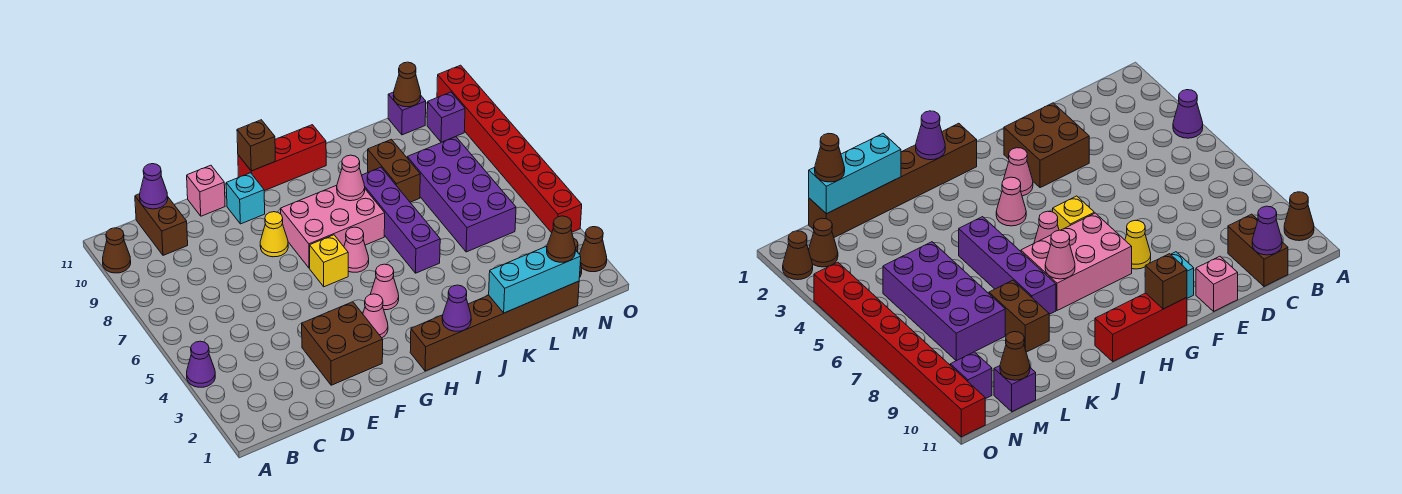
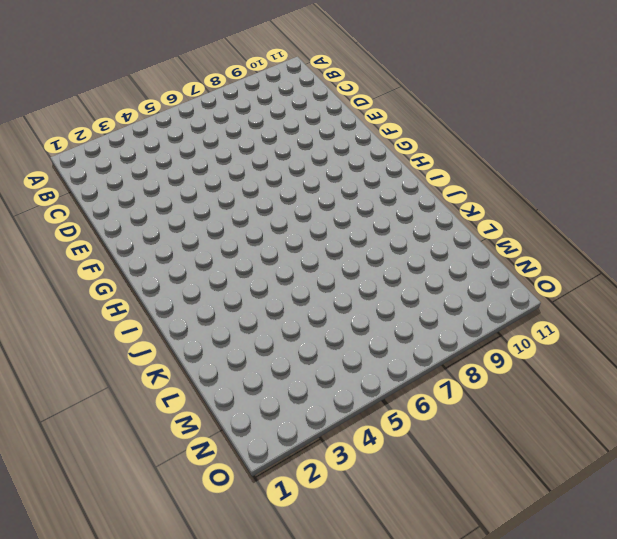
none -> purple cone A4 level 1
none -> brown cone A10 level 1
none -> brown brick C10:C11 level 1

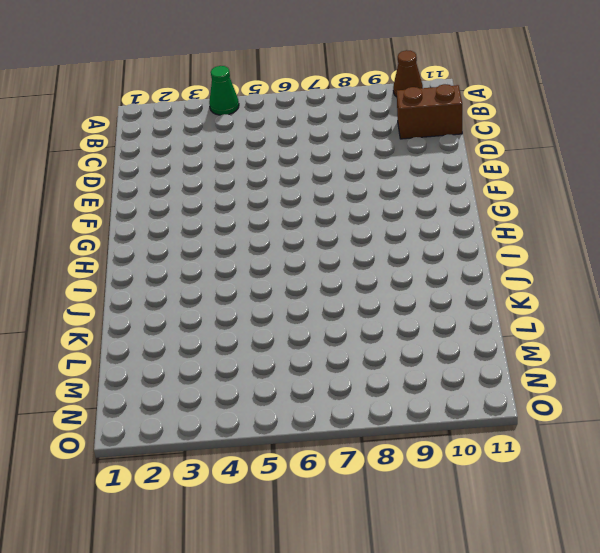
green cone A4 level 1 -> purple cone A4 level 1
none -> brown brick E2:F3 level 1
none -> pink brick E11 level 1
none -> yellow cone F8 level 1

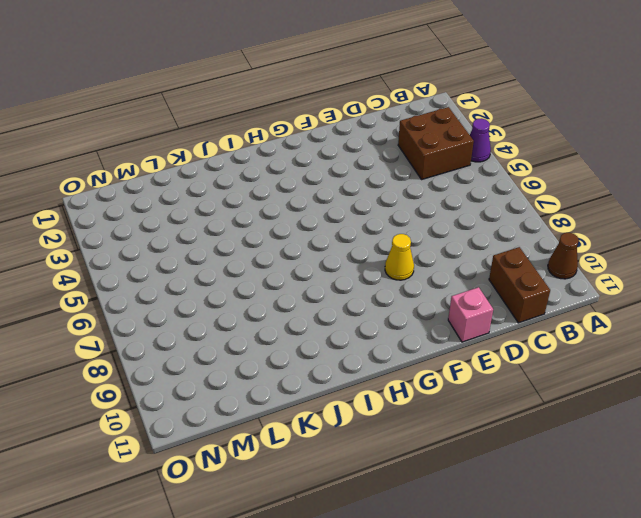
brown brick B3:C4 level 1 -> brown brick E2:F3 level 1
none -> cyan brick F10 level 1
none -> pink cone G3 level 1
none -> yellow brick G6 level 1

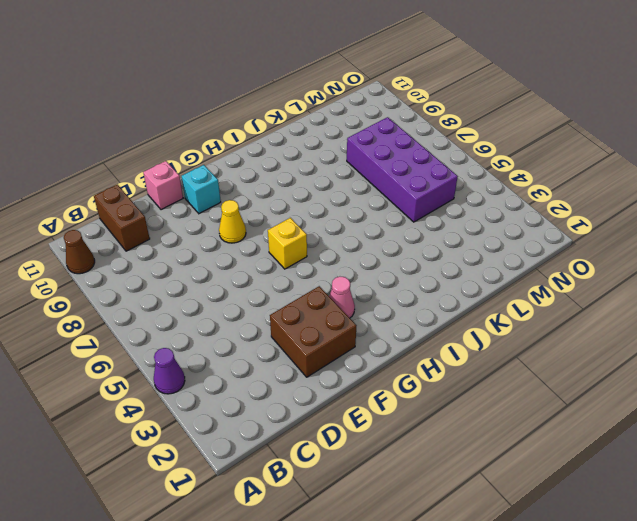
none -> pink brick G7:I8 level 1
none -> red brick G11:I11 level 1
none -> brown brick H1:M1 level 1

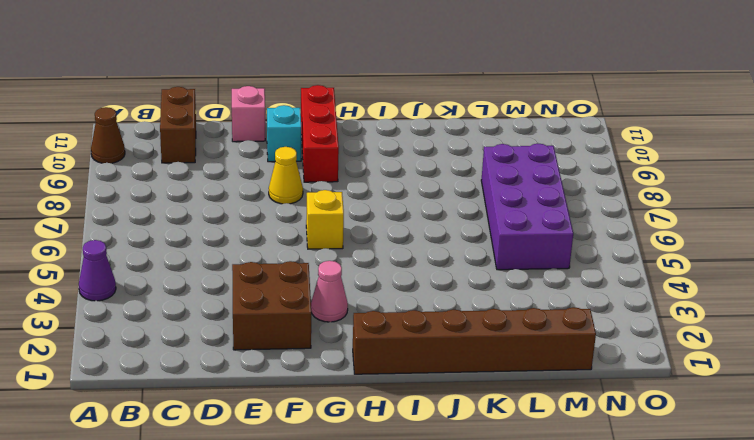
red brick G9:G11 level 1 -> red brick G11:I11 level 1
none -> pink brick G7:I8 level 1
none -> pink cone H4 level 1
none -> pink cone H6 level 1

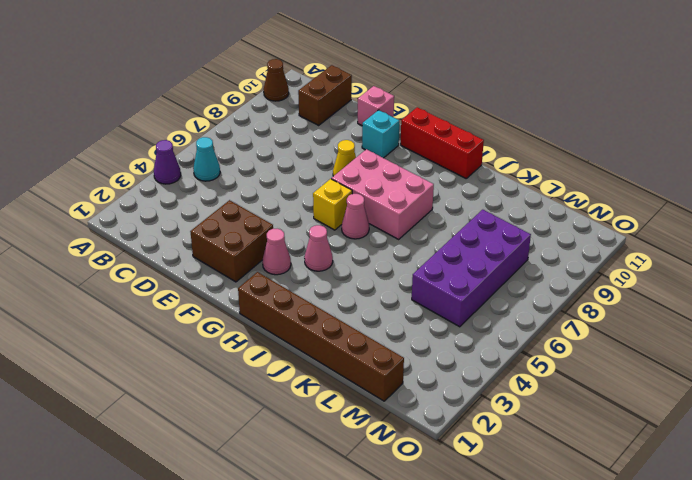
cyan cone B5 level 1 -> none
none -> purple brick J5:J8 level 1
none -> brown brick K8:K9 level 1
none -> purple brick M11 level 1

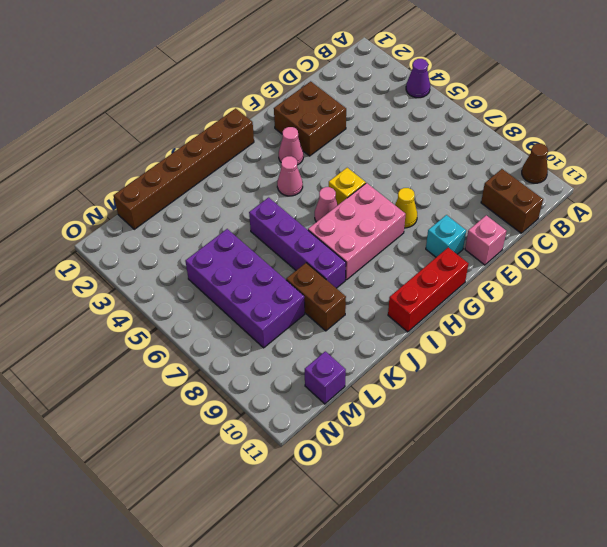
none -> brown cone N2 level 1
none -> purple brick N10 level 1
none -> brown cone O2 level 1

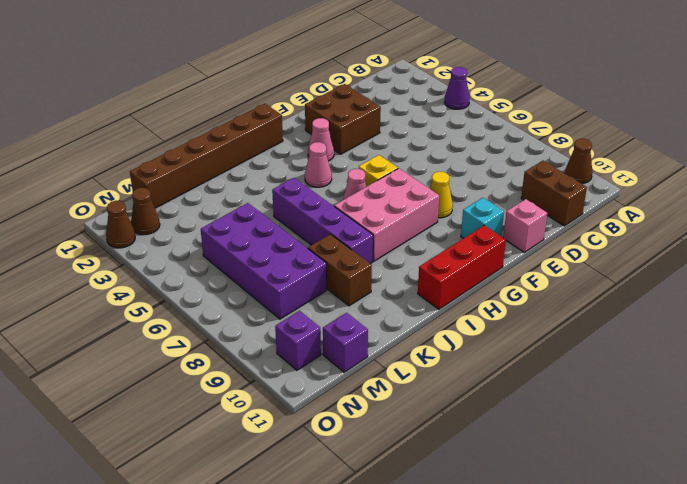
none -> red brick O4:O11 level 1
none -> purple cone C11 level 2
none -> brown brick G11 level 2

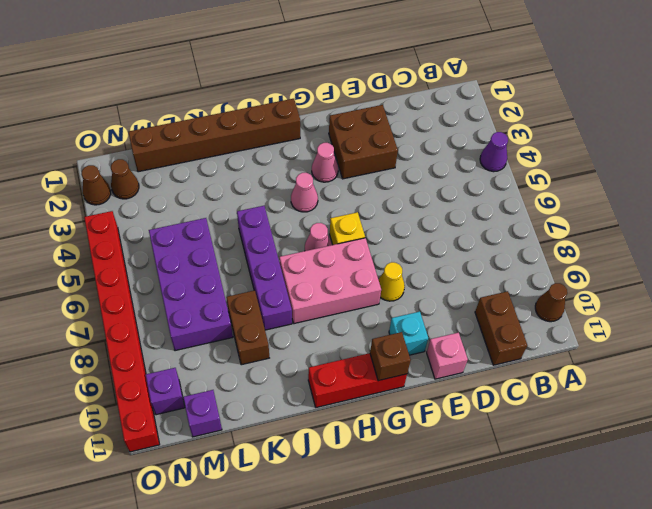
none -> purple cone C11 level 2
none -> purple cone I1 level 2
none -> pink cone I8 level 2

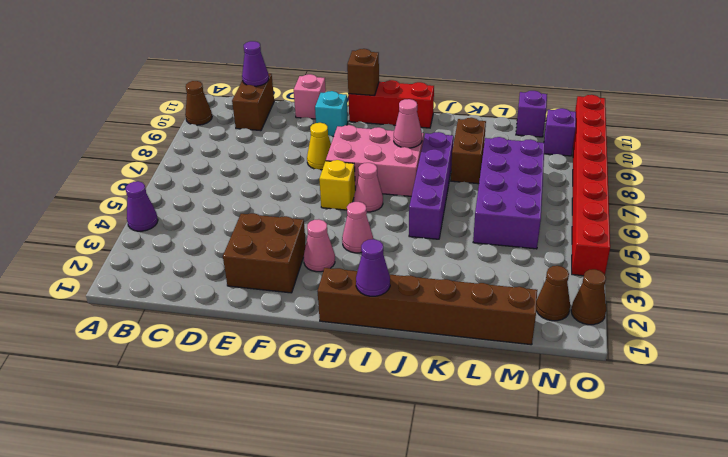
none -> cyan brick K1:M1 level 2
none -> brown cone M11 level 2
none -> brown cone M1 level 3

